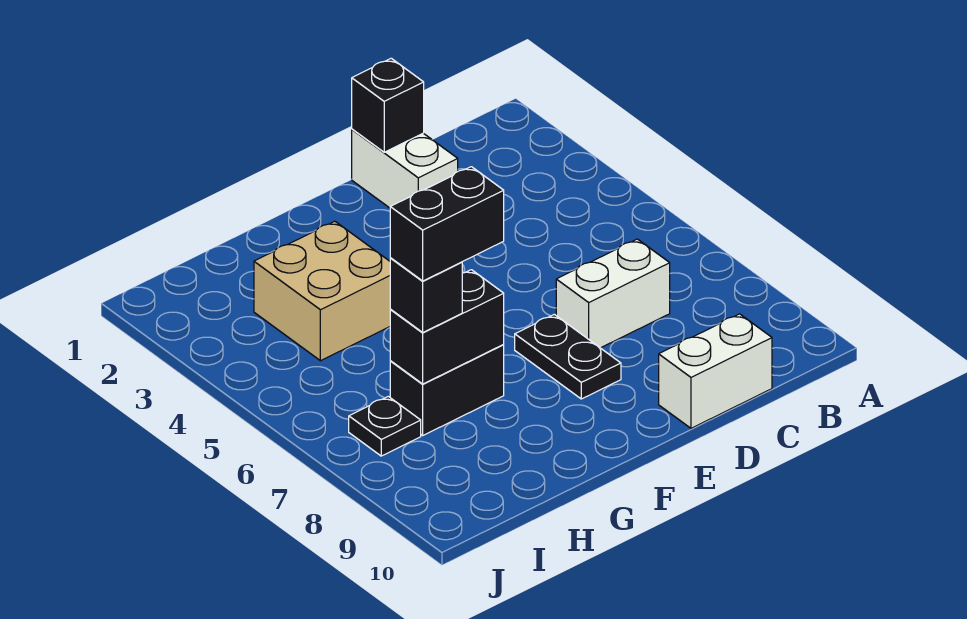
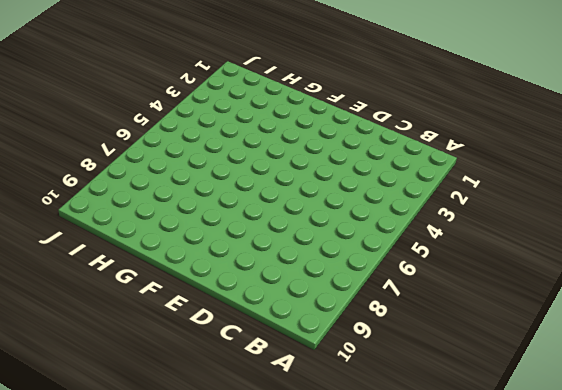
none -> white brick C7:D7 level 1
none -> white brick C10:D10 level 1

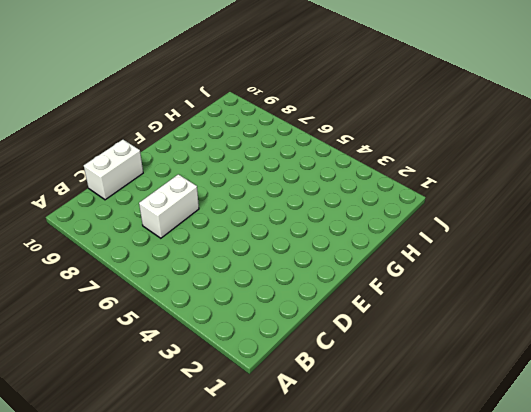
none -> white brick D1:D2 level 1
none -> black plate E7:E8 level 1

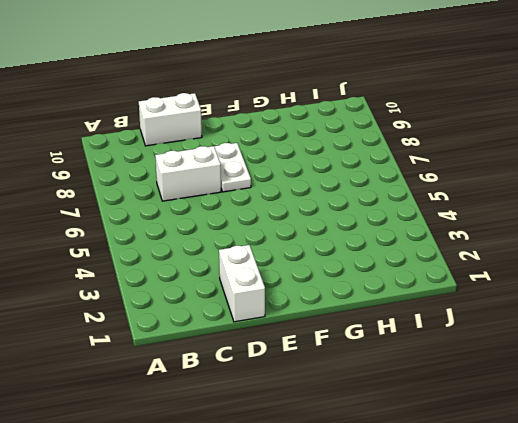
white plate E7:E8 level 1 -> black plate E7:E8 level 1
none -> tan brick G3:H4 level 1
none -> black brick G7:H7 level 1

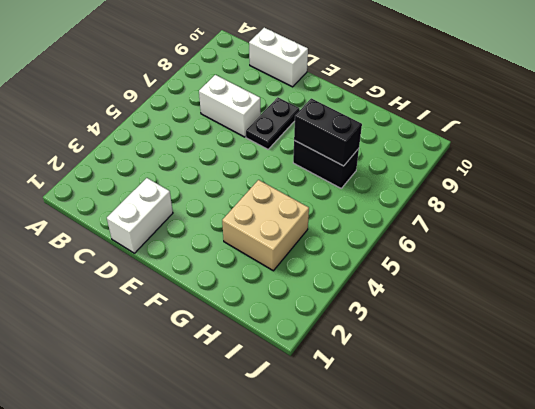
none -> black plate I7 level 1
none -> black brick D1 level 2

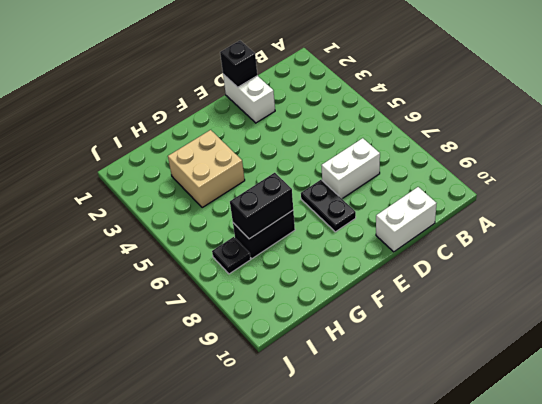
none -> black brick H7 level 3
none -> black brick G7:H7 level 4

